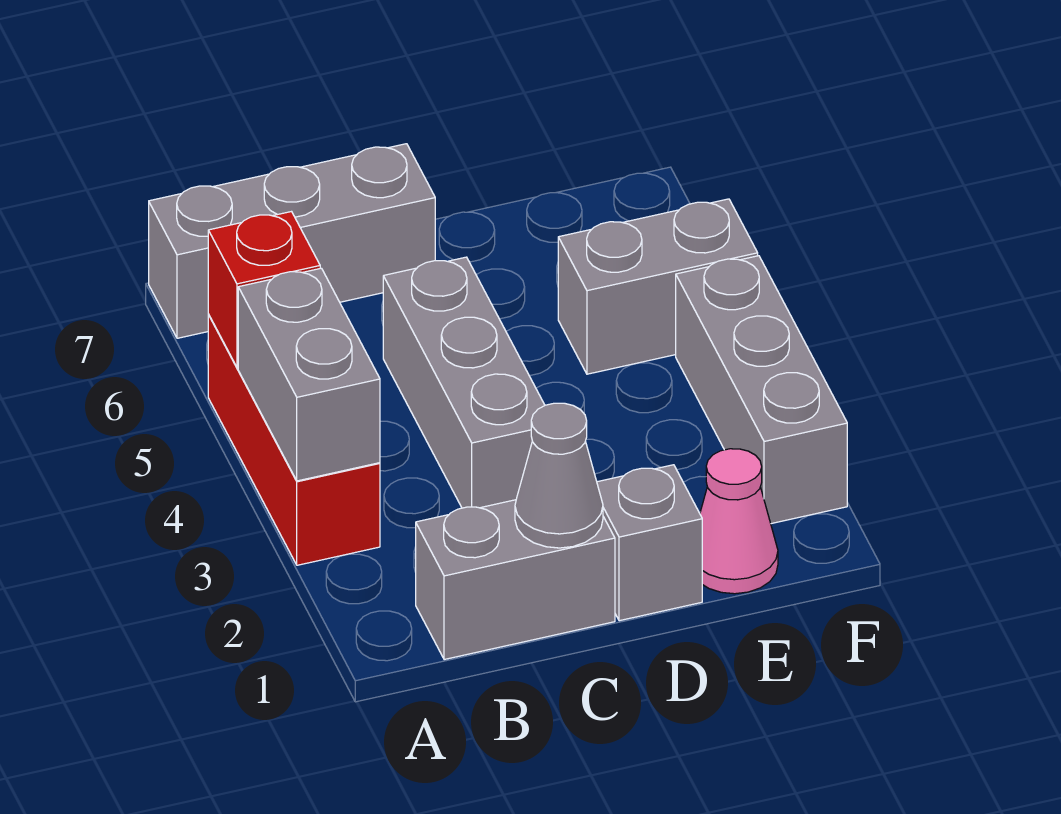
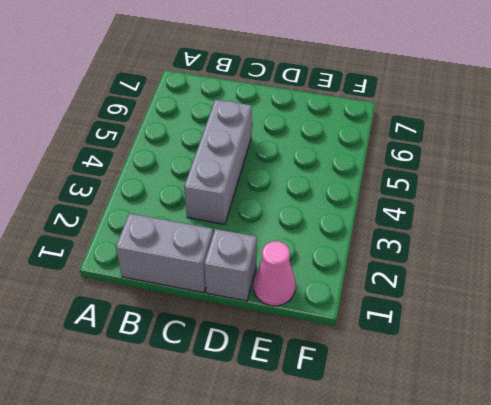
none -> red brick A3:A5 level 1
none -> grey brick A7:C7 level 1

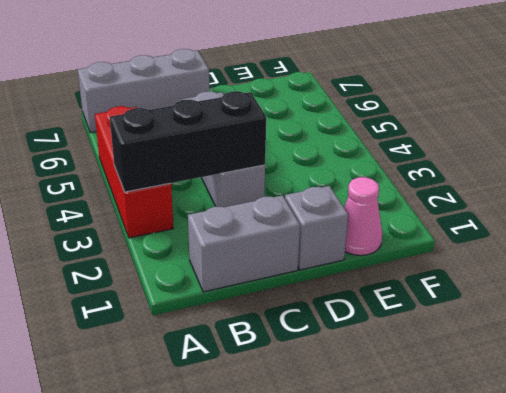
black brick A3:C3 level 2 -> grey brick A3:A4 level 2
none -> grey brick E5:F5 level 1
none -> grey brick F2:F4 level 1

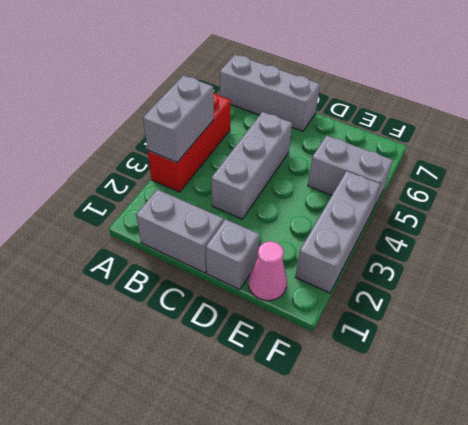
none -> red brick A5 level 2
none -> grey cone C1 level 2

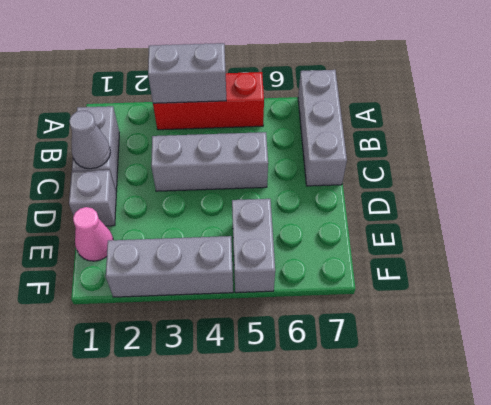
none -> red brick A5 level 2

